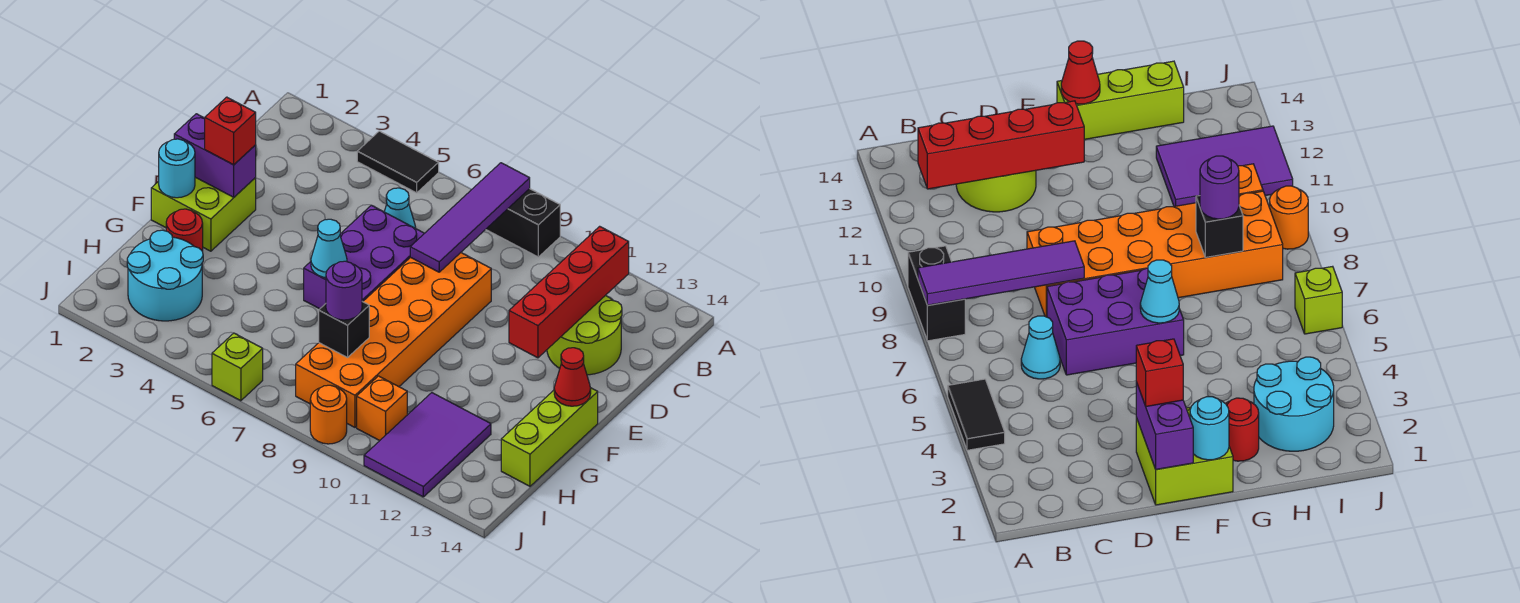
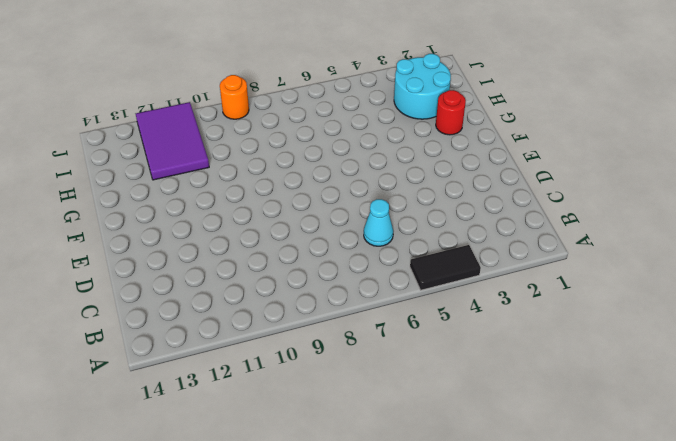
none -> black brick A8:A9 level 1
none -> lime round brick C12:D13 level 1
none -> purple brick D6:F7 level 1

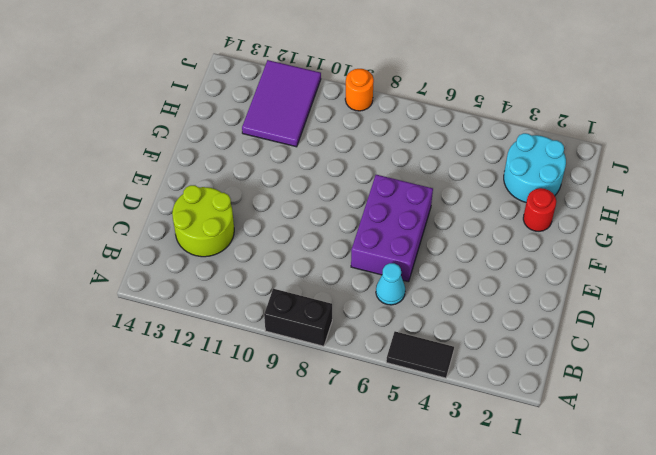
none -> orange brick D8:I9 level 1
none -> lime brick E1:F2 level 1
none -> lime brick F14:H14 level 1

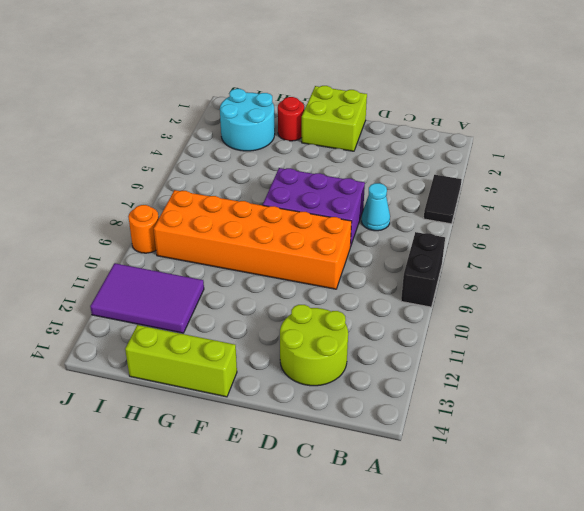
none -> orange brick I10 level 1
none -> lime brick J6 level 1
none -> purple tile A8:D8 level 2

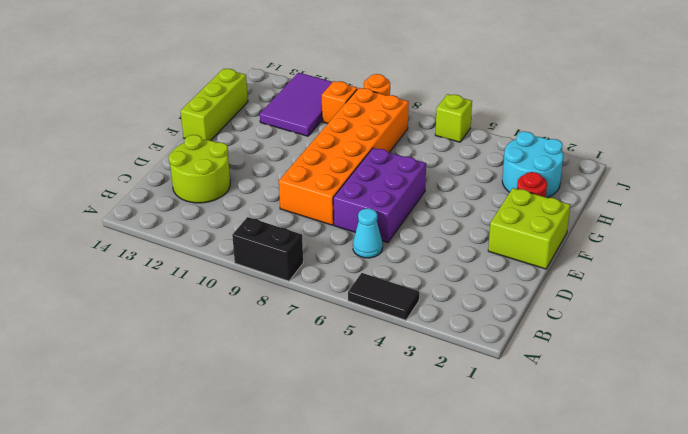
none -> purple tile A8:D8 level 2
none -> red brick B12:E12 level 2
none -> purple brick E1:E2 level 2

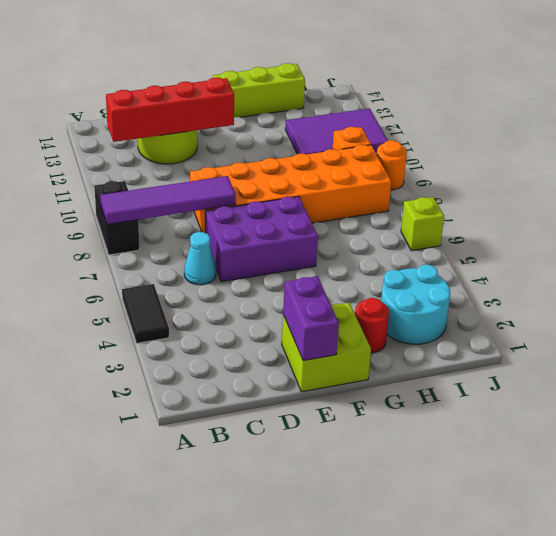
none -> cyan round brick F1 level 2
none -> cyan cone F6 level 2
none -> red cone F14 level 2

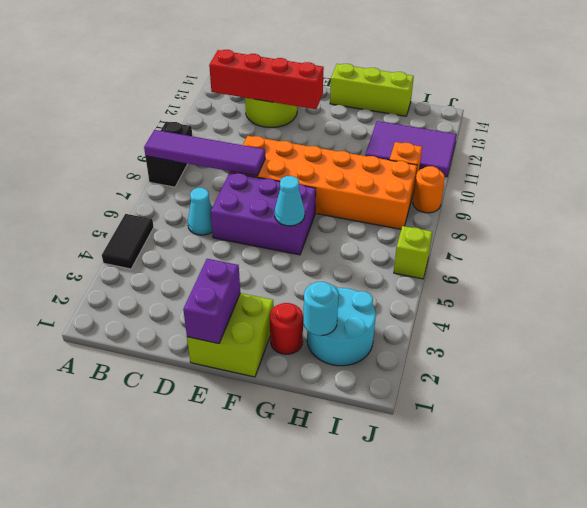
cyan round brick H2 level 2 -> cyan round brick F1 level 2
none -> red cone F14 level 2
none -> black brick H8 level 2
none -> red brick E2 level 3

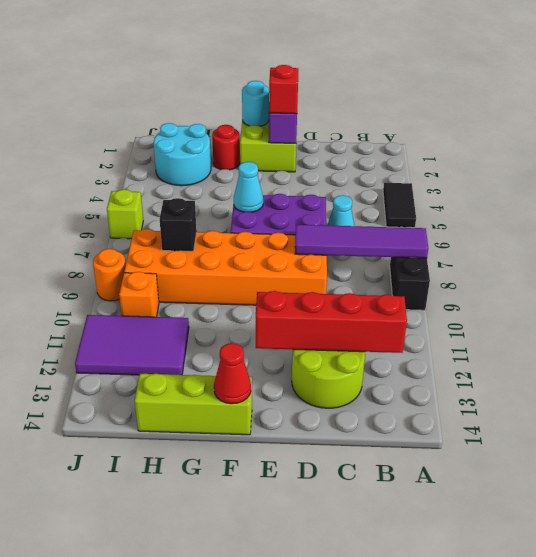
none -> purple round brick H8 level 3

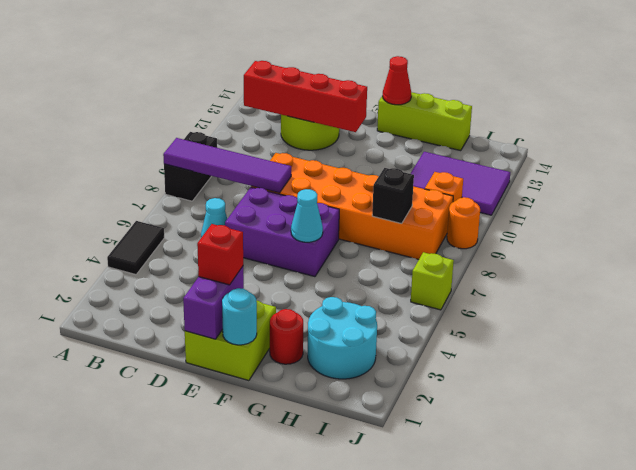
none -> purple round brick H8 level 3

